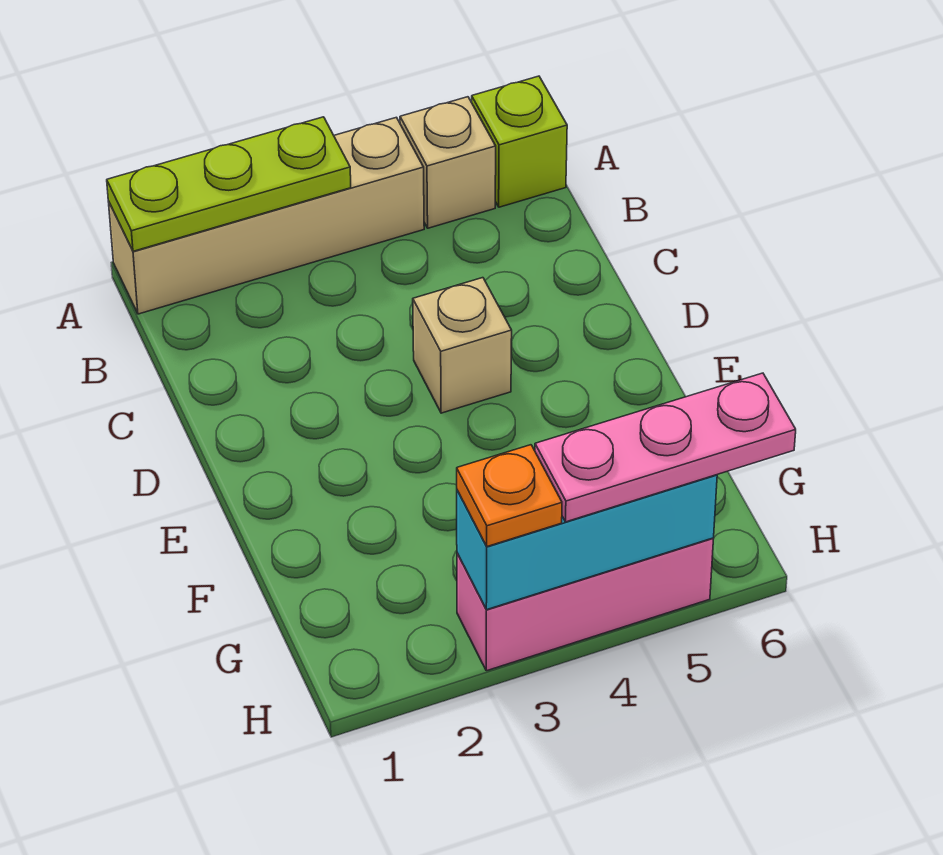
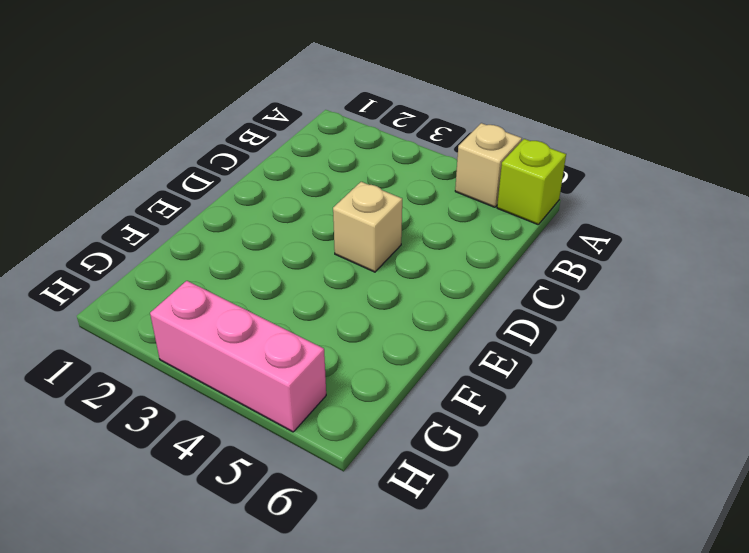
none -> tan brick A1:A4 level 1
none -> lime plate A1:A3 level 2

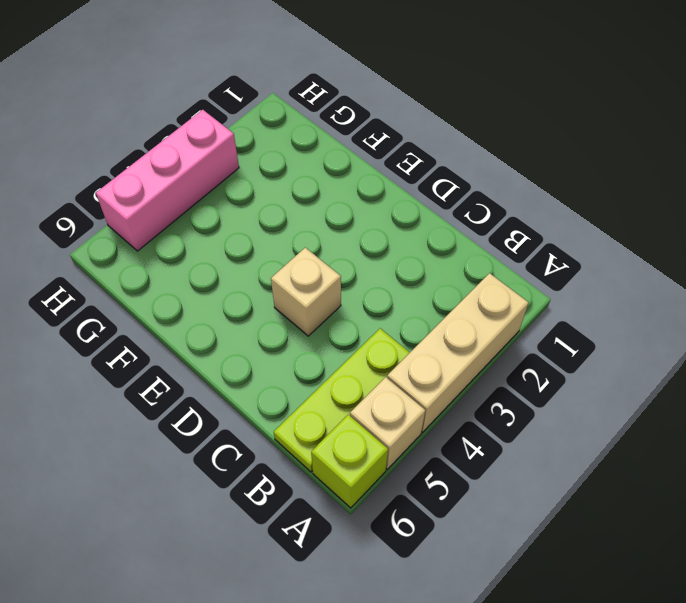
tan brick A2:A4 level 1 -> tan brick A1:A4 level 1
lime plate B4:B6 level 1 -> lime plate A1:A3 level 2
none -> cyan brick H3:H5 level 2
none -> orange plate H3 level 3

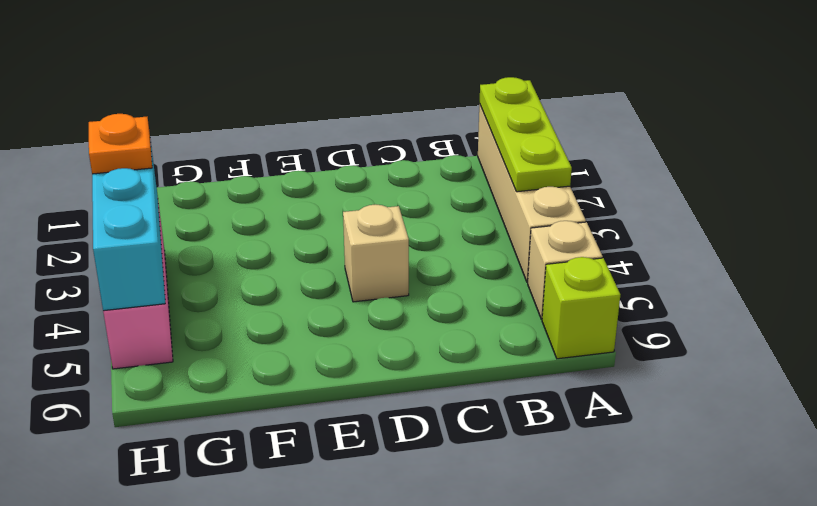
none -> pink plate H4:H6 level 3

